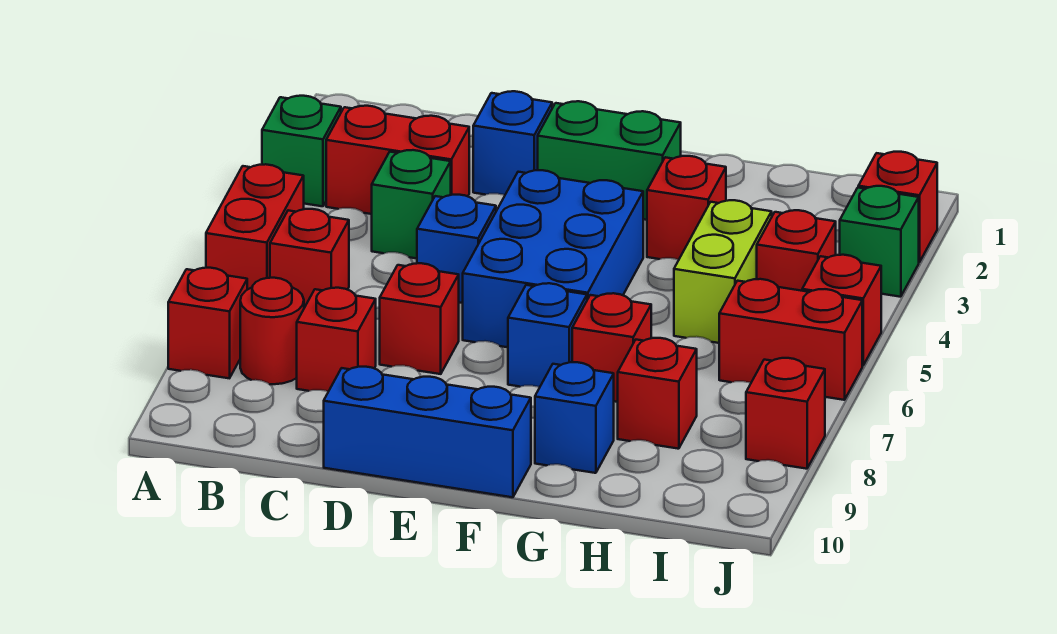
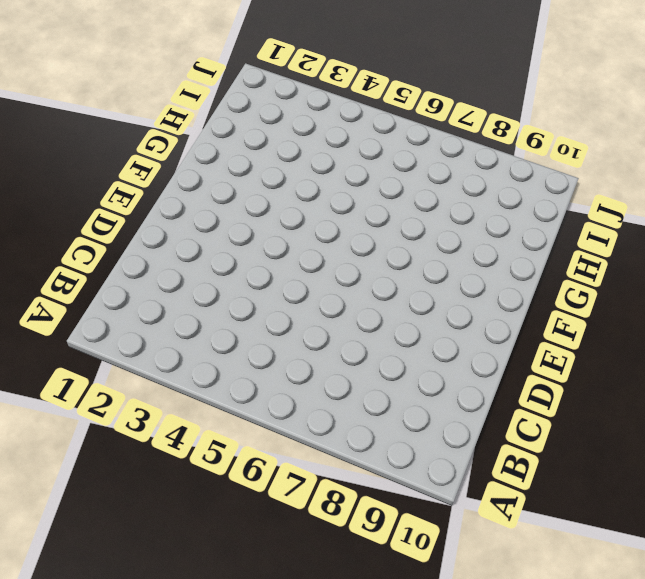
none -> green brick A3 level 1
none -> red brick A5:A6 level 1
none -> red brick A8 level 1

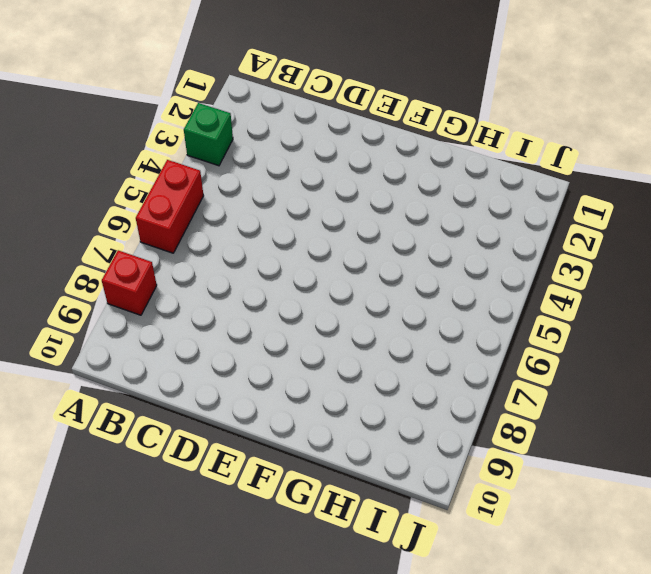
none -> red brick B3:C3 level 1
none -> red brick B6 level 1
none -> red round brick B8 level 1

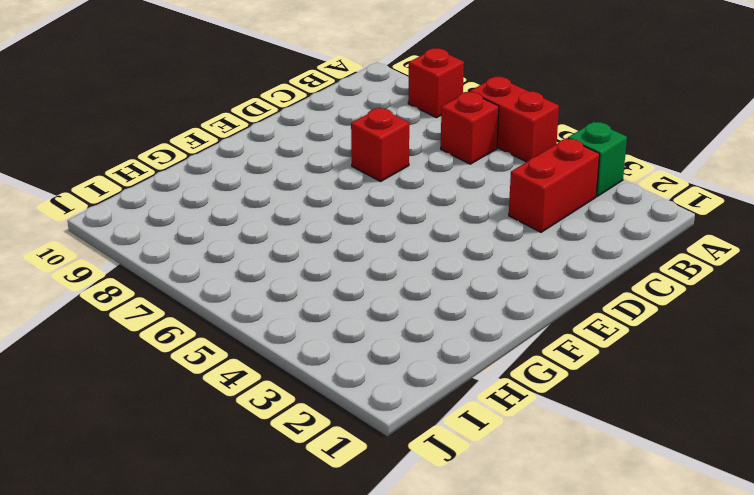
none -> red round brick B8 level 1
none -> green brick C4 level 1
none -> red brick C8 level 1

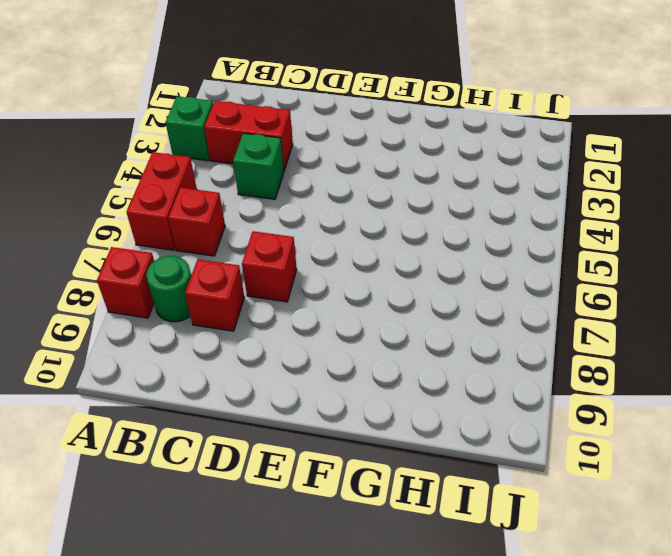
green round brick B8 level 1 -> red round brick B8 level 1
none -> blue brick D2 level 1
none -> blue brick D5 level 1
none -> blue brick D10:F10 level 1

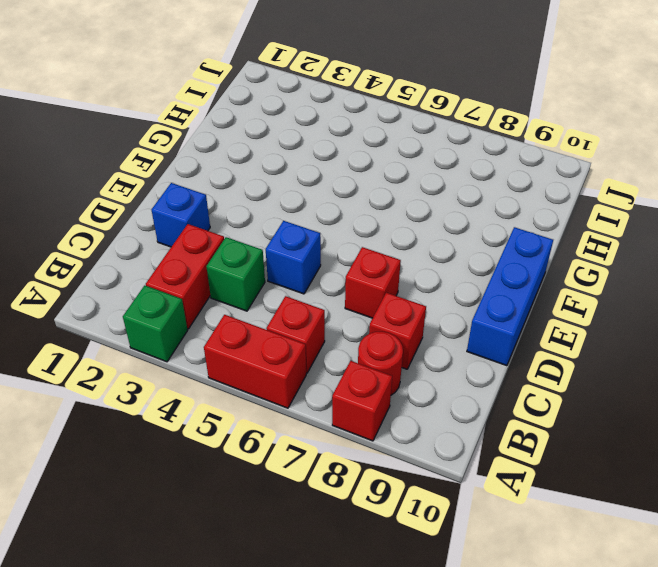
none -> green brick E2:F2 level 1
none -> blue brick E4:F6 level 1
none -> blue brick F7 level 1

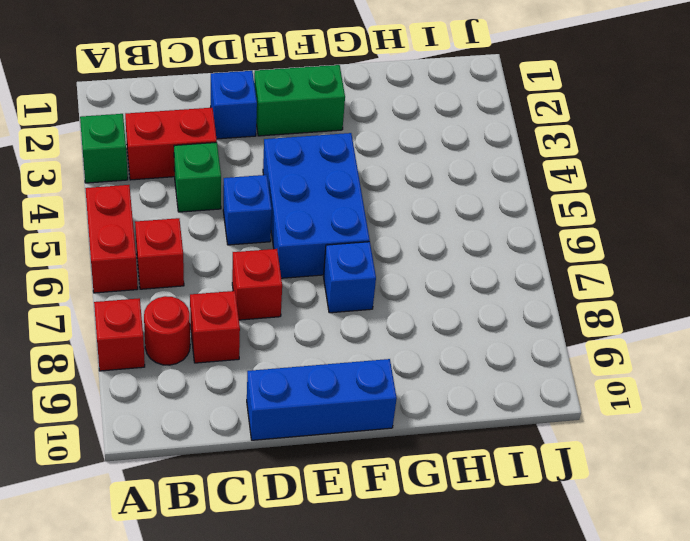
none -> red brick G3 level 1
none -> red brick G7 level 1
none -> blue brick G9 level 1

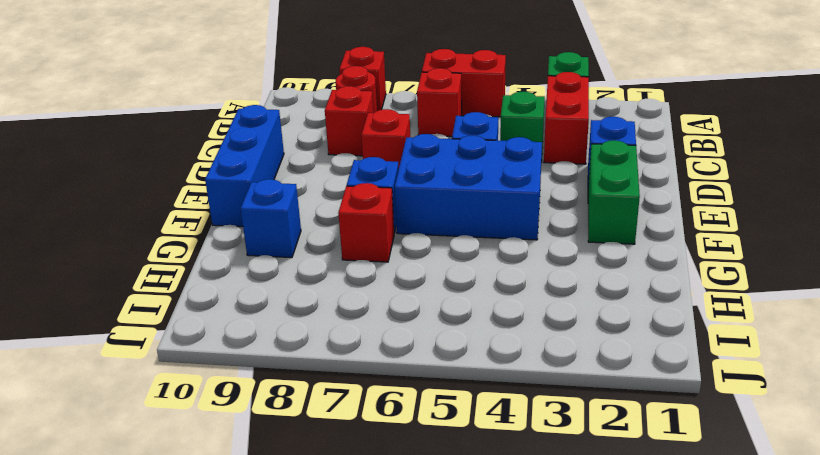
none -> red brick G3 level 1
none -> lime brick H4:H5 level 1
none -> red brick H8 level 1

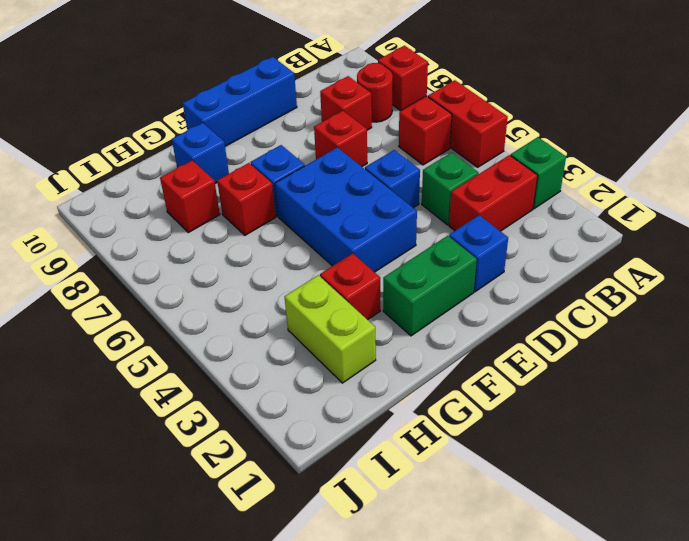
lime brick H2:H3 level 1 -> lime brick H4:H5 level 1
none -> red brick I4 level 1
none -> red brick I6:J6 level 1
none -> red brick J2 level 1

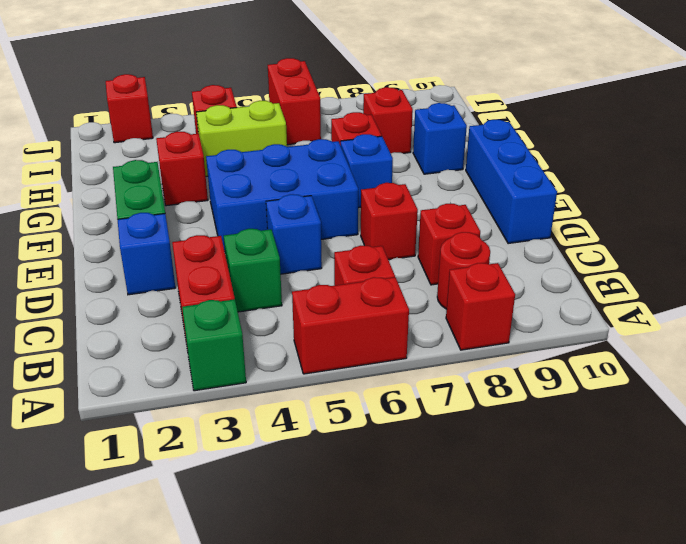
none -> green brick J3 level 1
none -> red brick J5 level 1
none -> red brick J8 level 1

